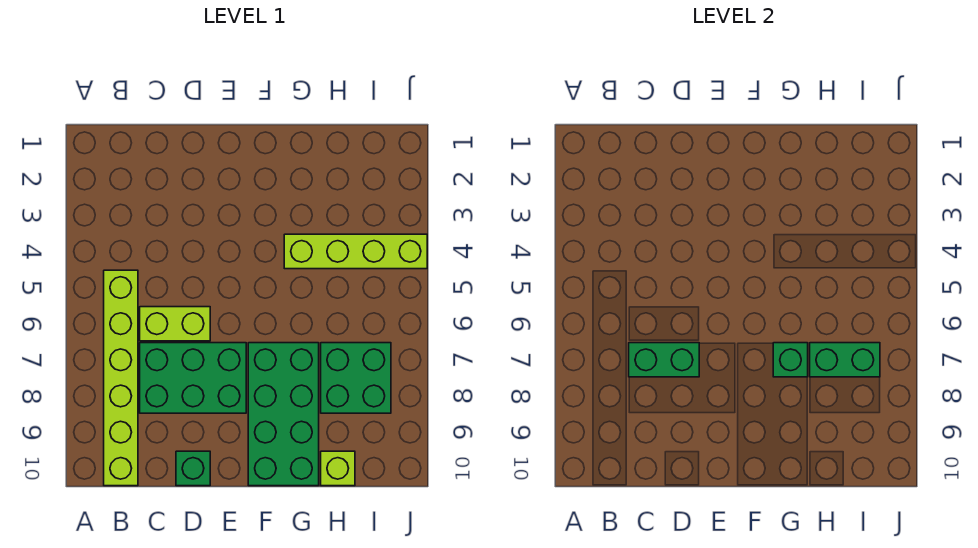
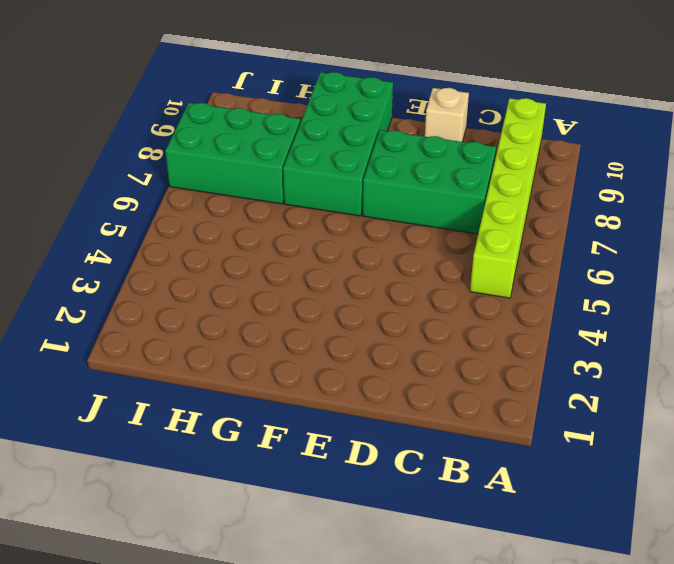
tan brick D10 level 1 -> green brick D10 level 1
green brick H7:J8 level 1 -> green brick H7:I8 level 1
none -> lime brick C6:D6 level 1
none -> lime brick G4:J4 level 1

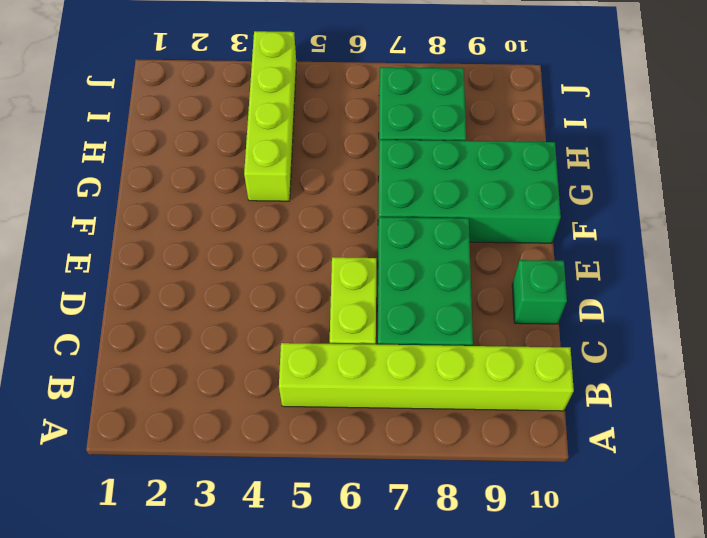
none -> lime brick H10 level 1
none -> green brick C7:D7 level 2

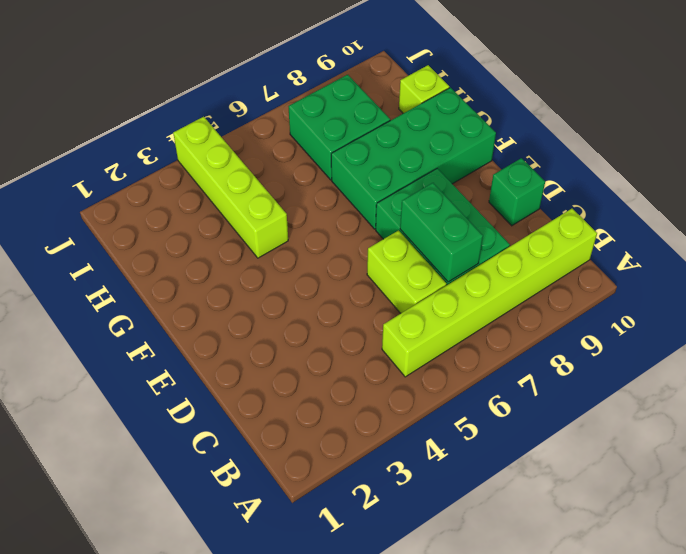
none -> green brick G7 level 2
none -> green brick H7:I7 level 2

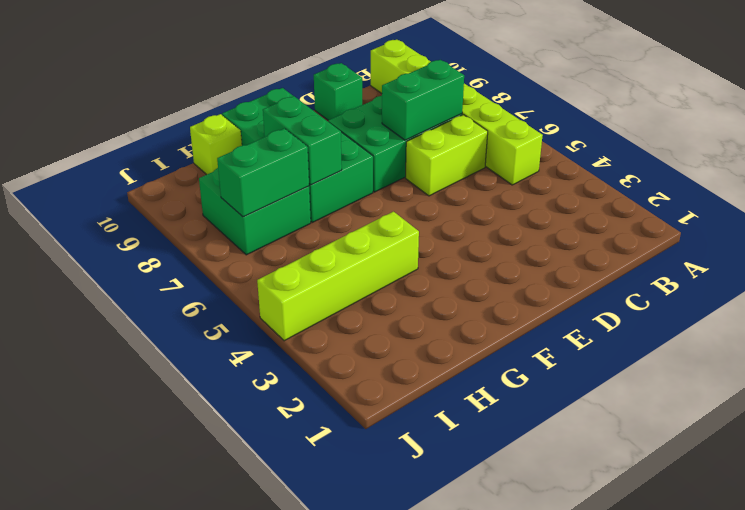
green brick G7:G8 level 2 -> green brick G7 level 2

